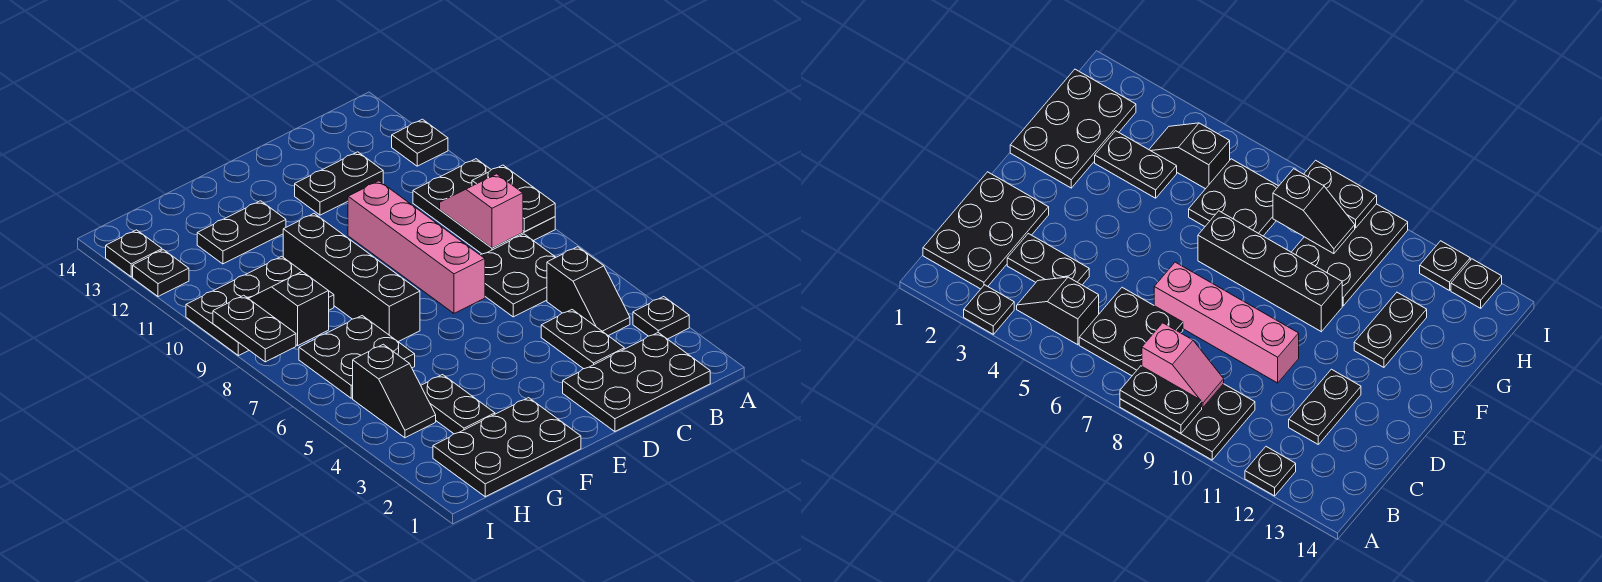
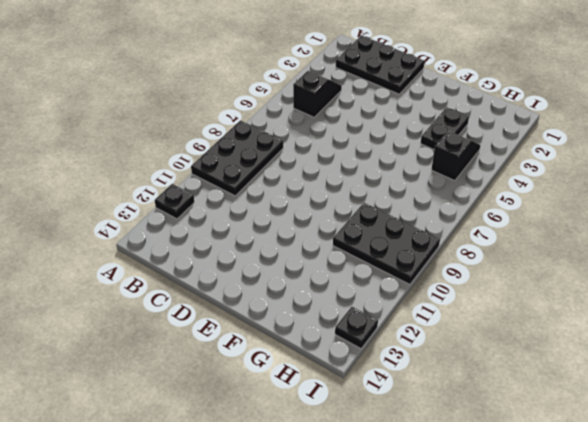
none -> black plate A3 level 1
none -> black plate B6:C7 level 1
none -> black plate C3:C4 level 1

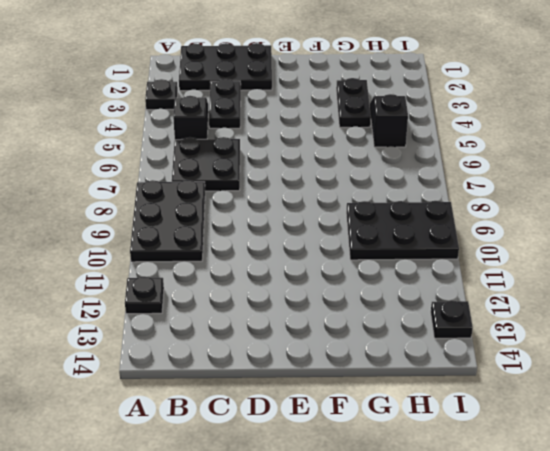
none -> black plate C12:D12 level 1
none -> pink brick D7:D10 level 1
none -> black plate F1:H2 level 1

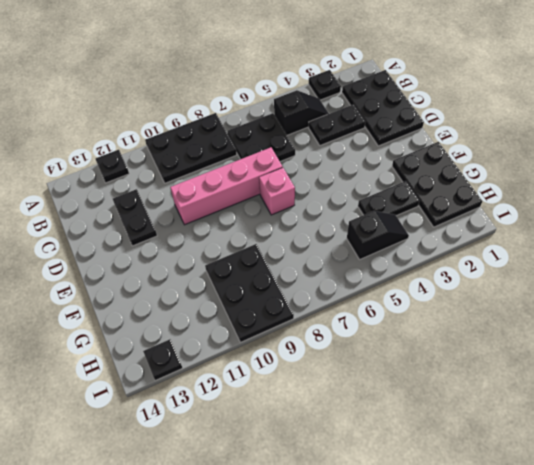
pink brick E7 level 1 -> none
none -> black brick F7:F10 level 1
none -> black plate F12:G12 level 1
none -> black plate G6:H7 level 1

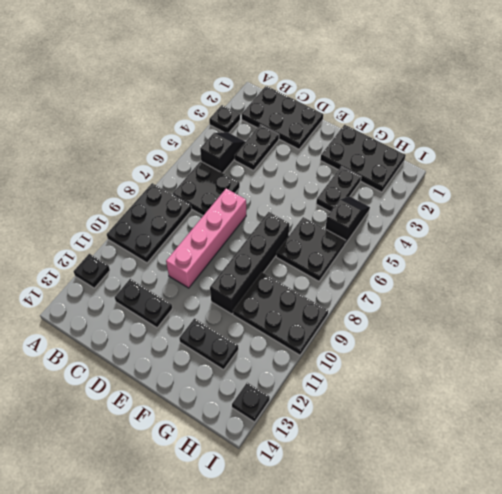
none -> black plate I12 level 1
none -> black plate A8:A9 level 2
none -> pink slope B8:B9 level 2 top 8

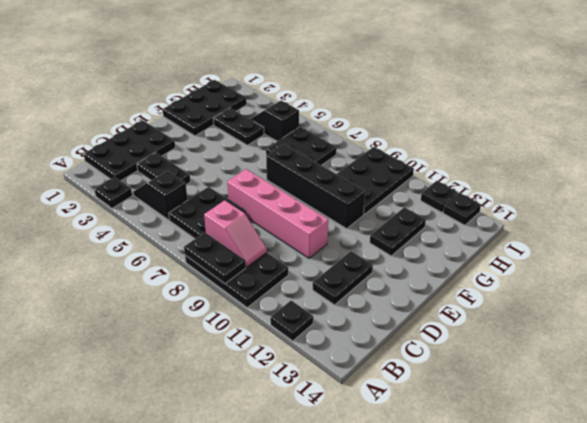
none -> black slope H8:H9 level 2 top 8
none -> black plate I8:I9 level 2

